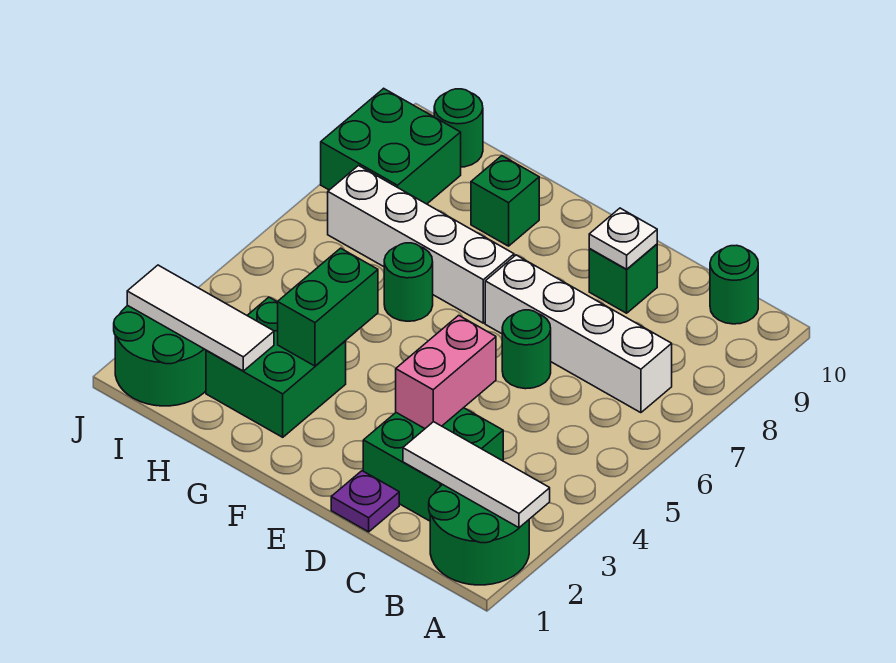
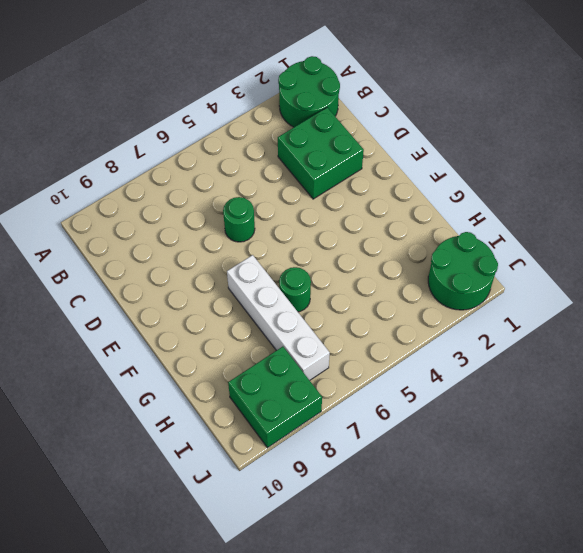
none -> white brick B7:E7 level 1
none -> green round brick B10 level 1
none -> purple plate D1 level 1

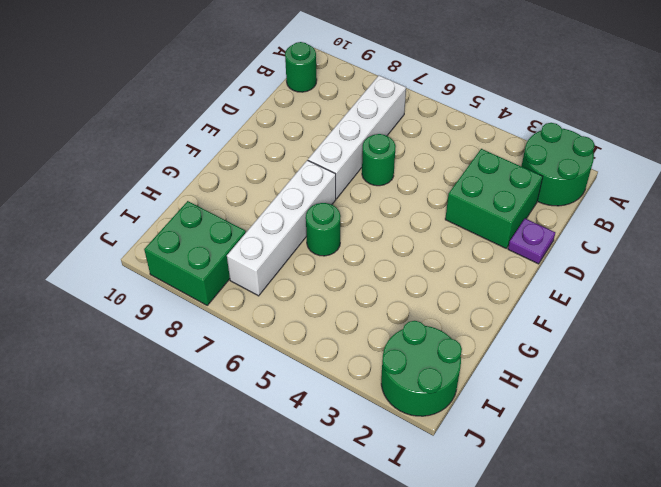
none -> green brick D9 level 1
none -> green brick G2:H3 level 1
none -> green brick G9 level 1

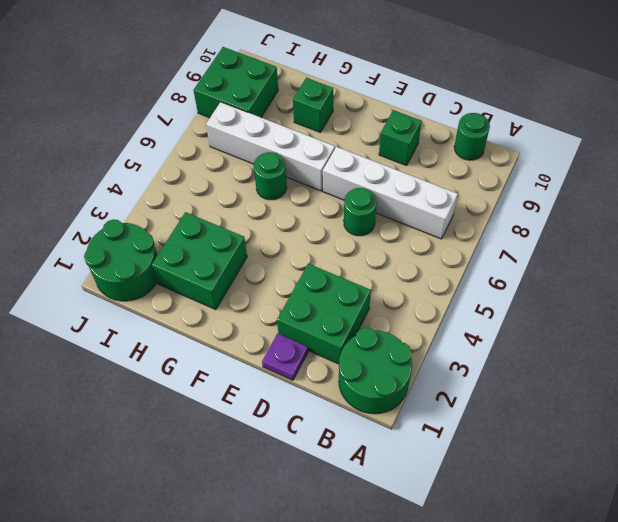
none -> green round brick I10 level 1
none -> white tile A2:C2 level 2
none -> pink brick D3:D4 level 2

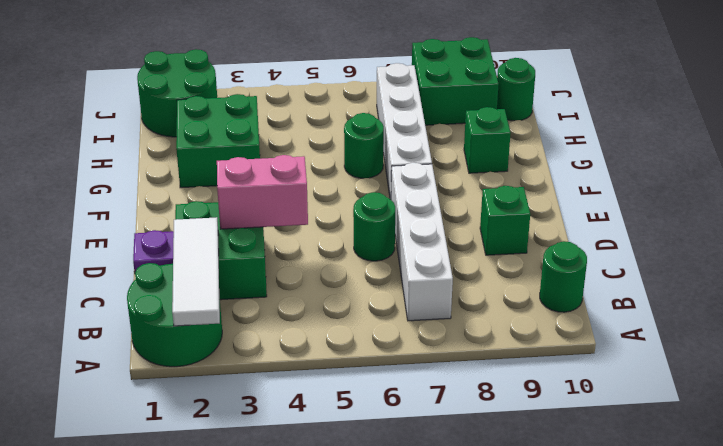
none -> white plate D9 level 2
none -> green brick G3:G4 level 2
none -> white tile H2:J2 level 2

